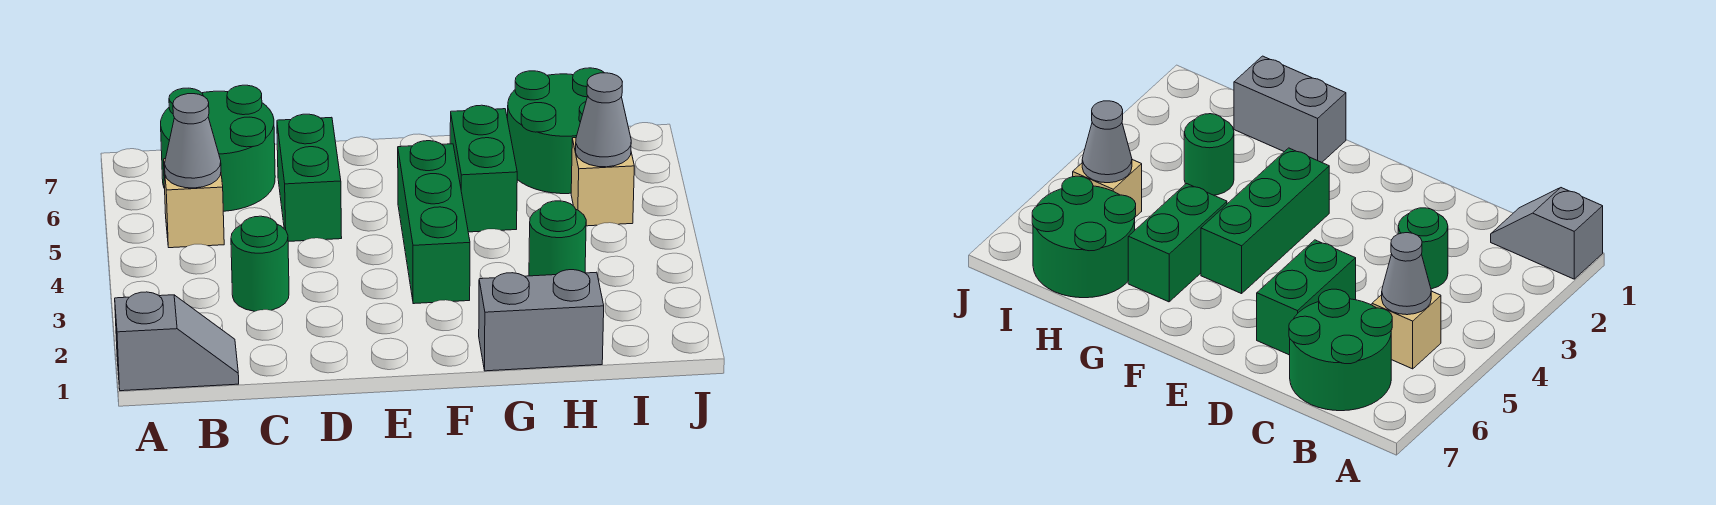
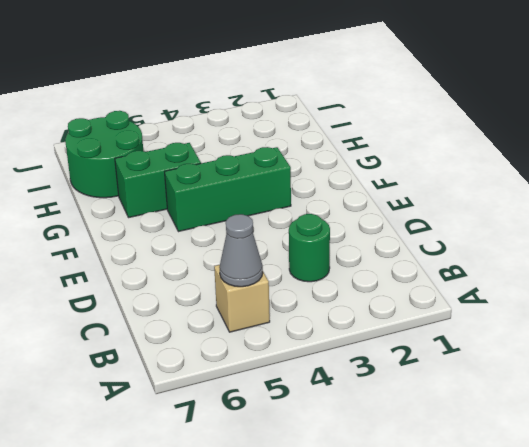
none -> grey slope A1:B1 level 1 top A
none -> green round brick B6:C7 level 1
none -> green brick D5:D6 level 1

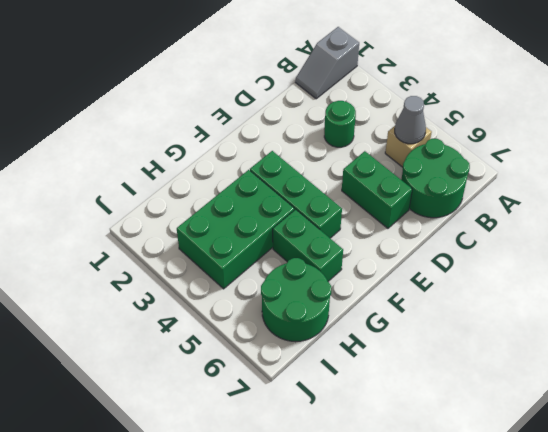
green brick G3:I4 level 1 -> green round brick H3 level 1
none -> grey brick G1:H1 level 1
none -> tan brick I5 level 1
none -> grey cone I5 level 2

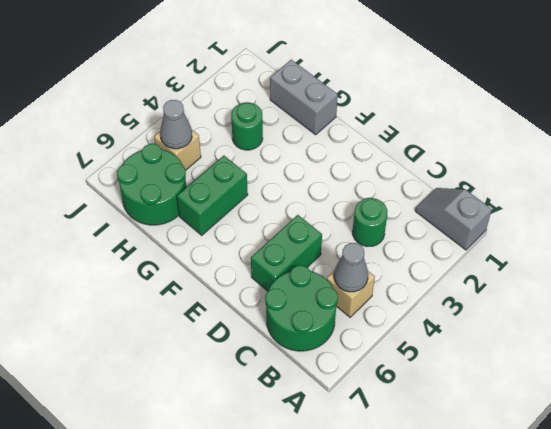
none -> green brick F3:F5 level 1

